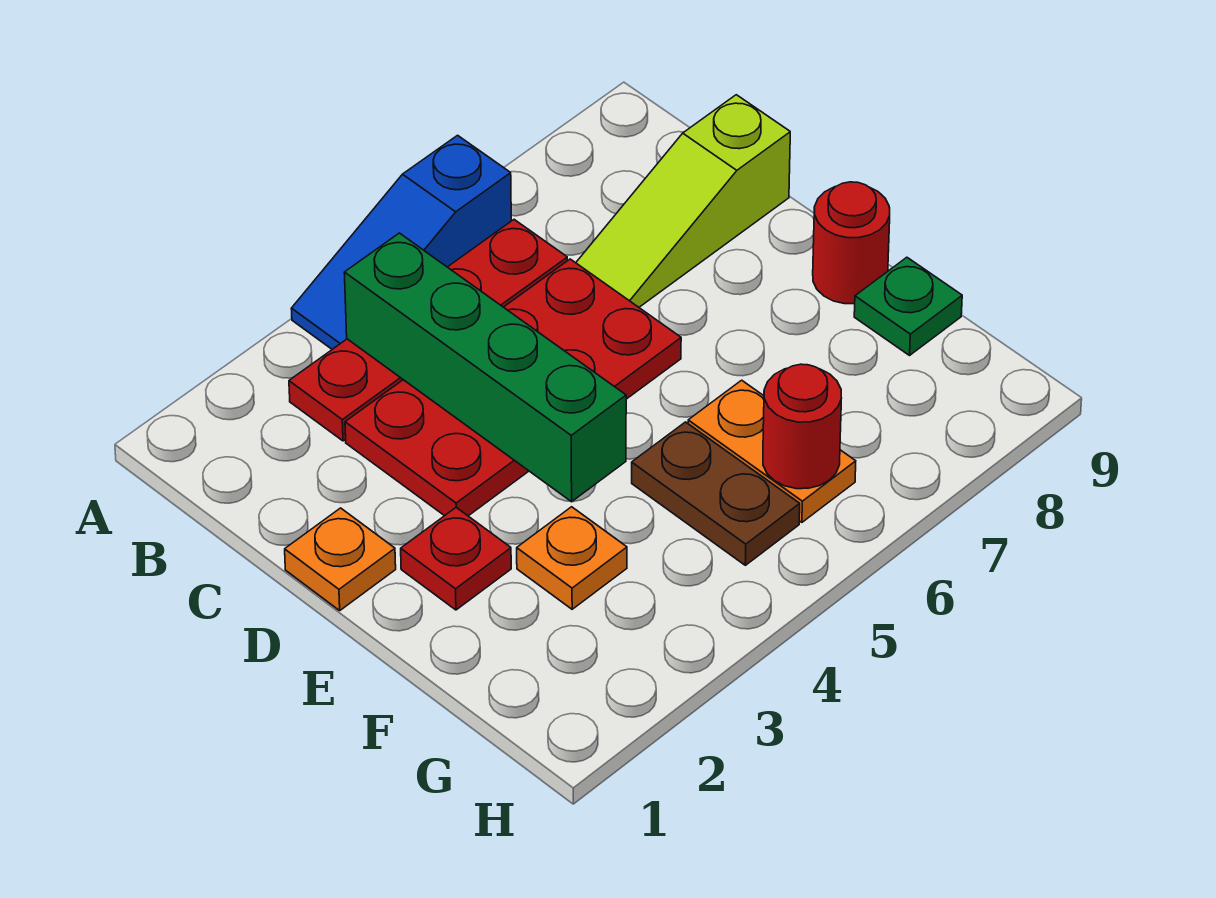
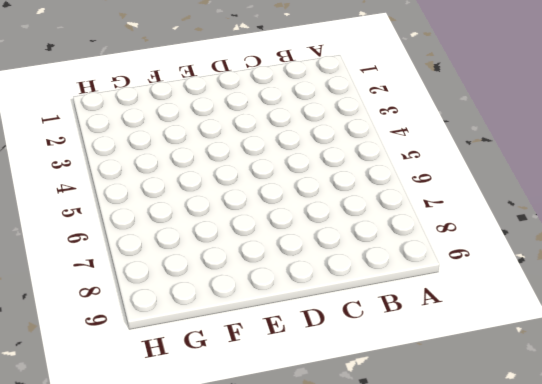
none -> blue slope A4:A6 level 1 top 6
none -> red plate B3:B6 level 1
none -> red plate C3:D6 level 1

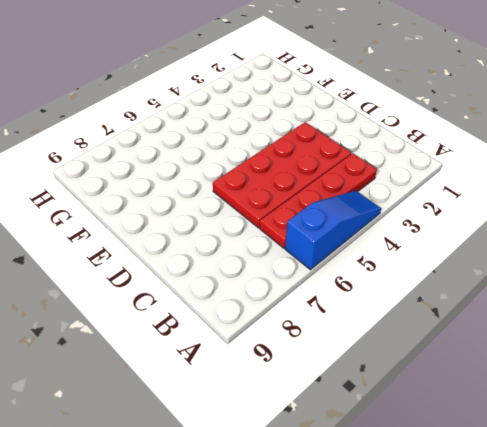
none -> lime slope C7:C9 level 1 top 9
none -> orange plate D1 level 1
none -> red plate E2 level 1

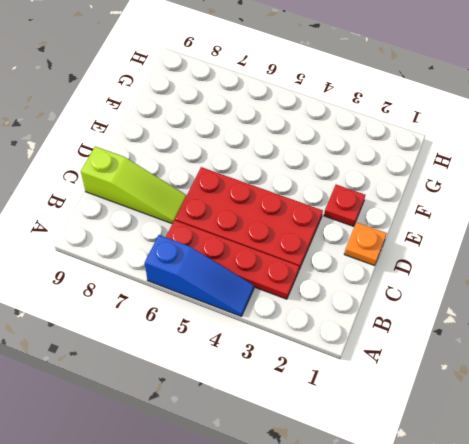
none -> red round brick E9 level 1
none -> orange plate F3 level 1
none -> brown plate F5:G5 level 1

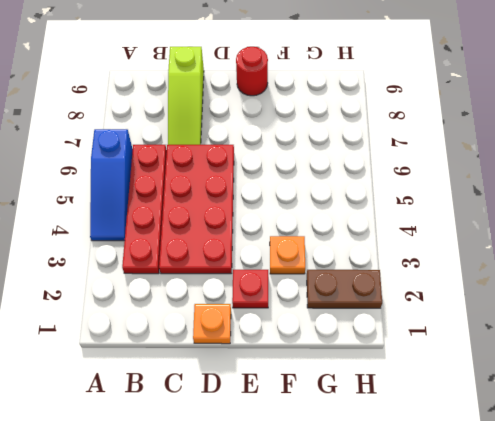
brown plate G2:H2 level 1 -> brown plate F5:G5 level 1
none -> orange plate F6:G6 level 1
none -> green plate F9 level 1
none -> green brick B4:E4 level 2

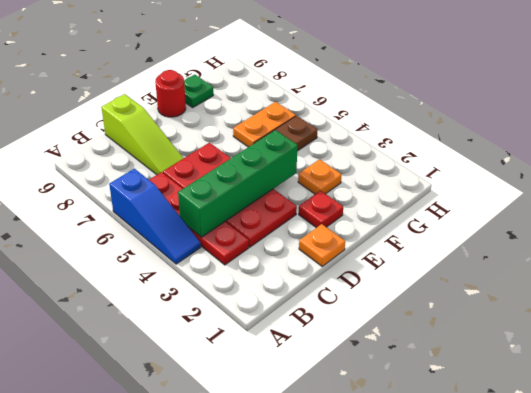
none -> red round brick G6 level 2

